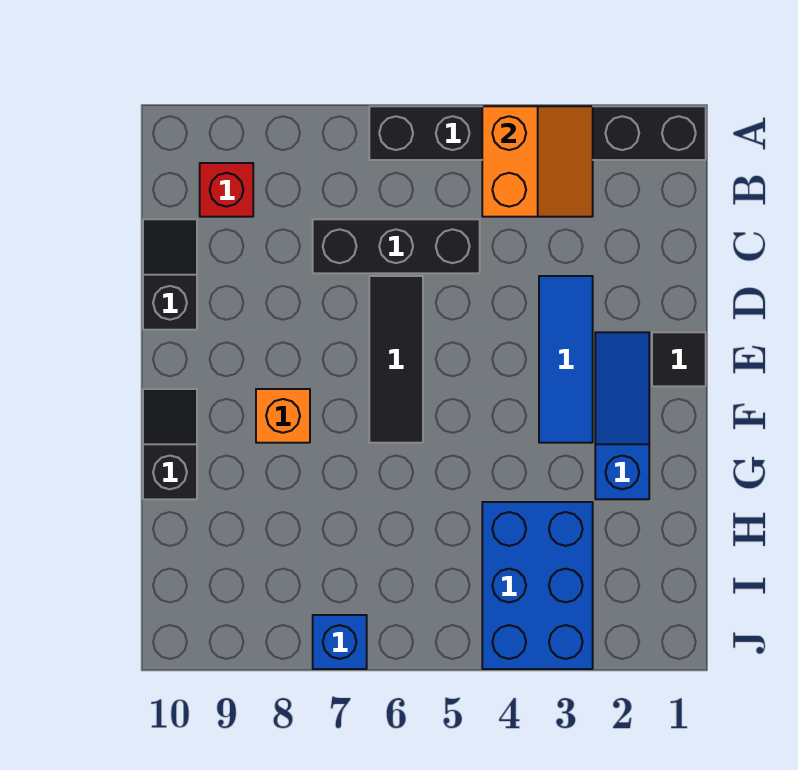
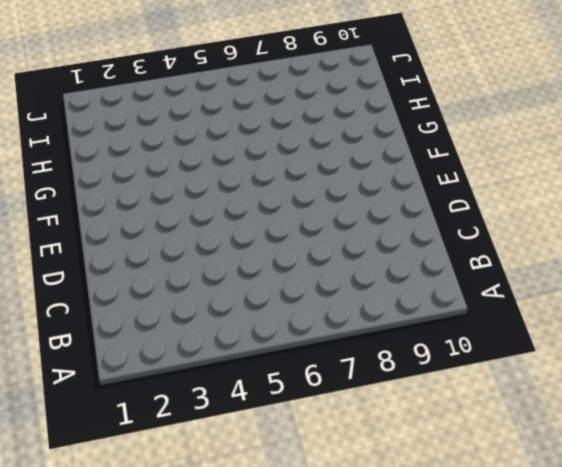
none -> black brick A1:A6 level 1
none -> red brick B9 level 1
none -> black brick C5:C7 level 1

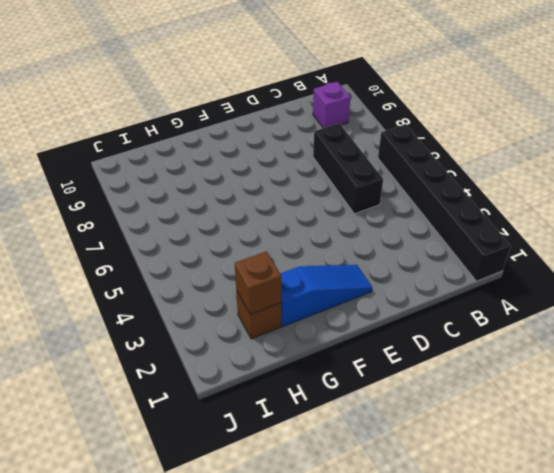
purple brick B9 level 1 -> red brick B9 level 1
brown brick H2 level 1 -> none
brown brick H2 level 2 -> none
none -> black slope C10:D10 level 1 top D
none -> blue tile D3:F3 level 1
none -> black tile D6:F6 level 1

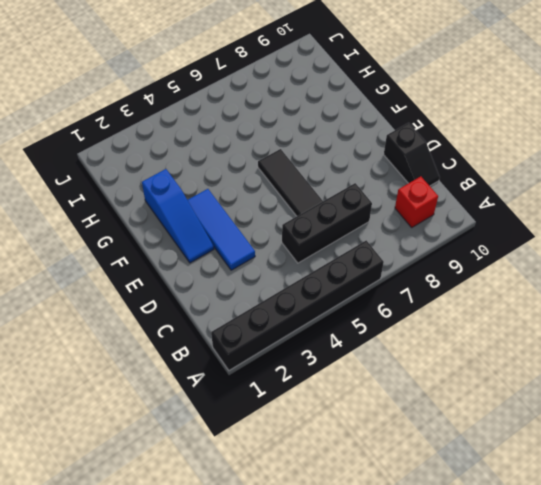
none -> black tile E1 level 1
none -> orange brick F8 level 1
none -> black slope F10:G10 level 1 top G

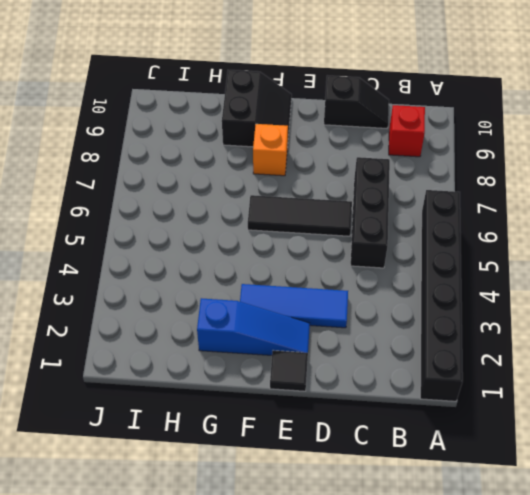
black slope F9:G10 level 1 top G -> black slope F10:G10 level 1 top G
none -> blue brick H3:J4 level 1
none -> blue brick J7 level 1
none -> orange slope A3:B4 level 2 top 4

